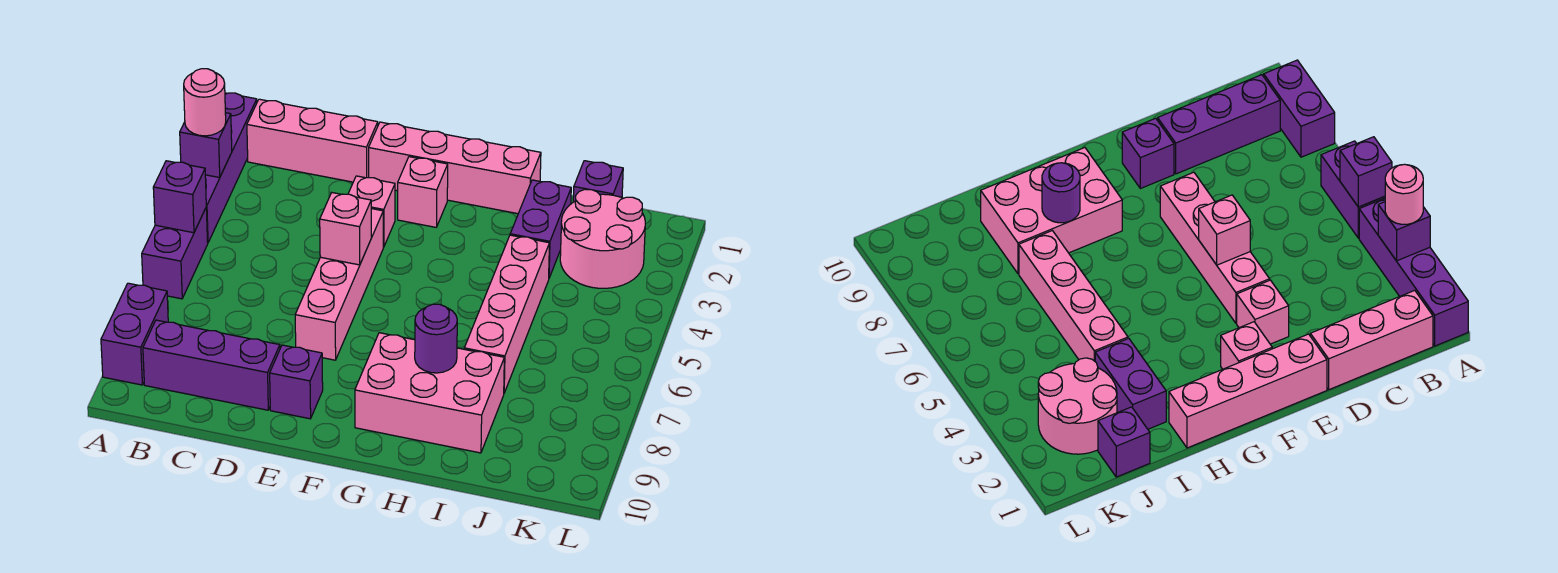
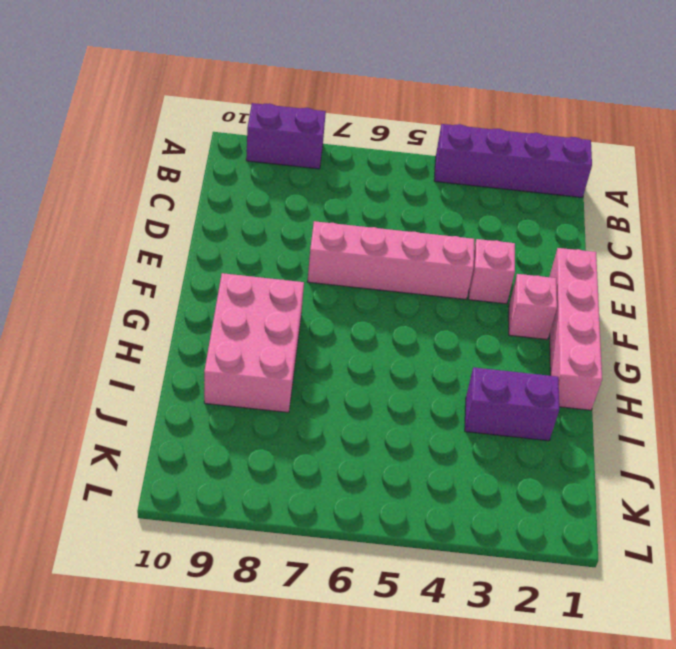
none -> purple brick A5:A6 level 1
none -> pink brick B1:D1 level 1
none -> purple brick B9:D9 level 1

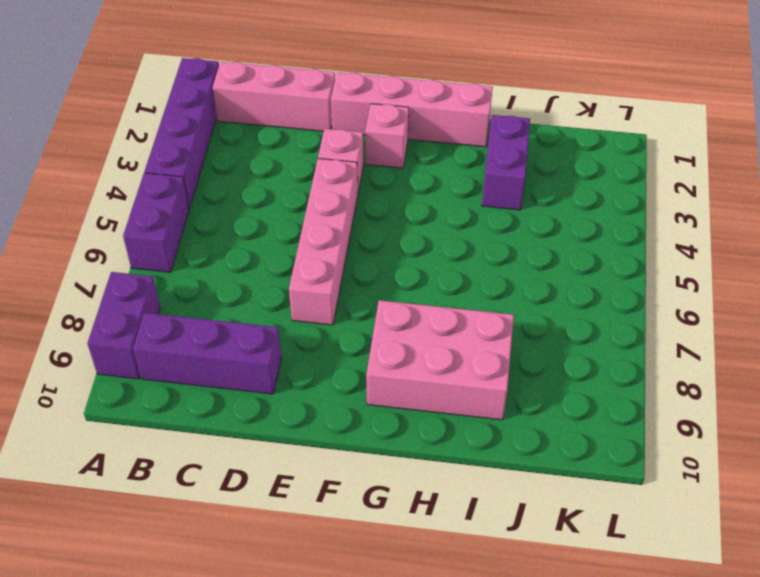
none -> purple brick E9 level 1
none -> pink brick I4:I7 level 1
none -> purple brick J1 level 1

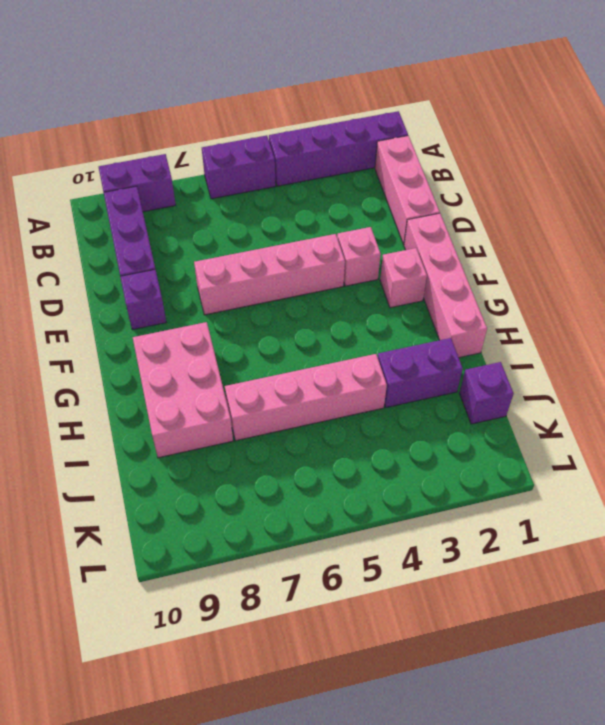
none -> pink round brick J2:K3 level 1
none -> purple brick A3 level 2
none -> purple brick A5 level 2

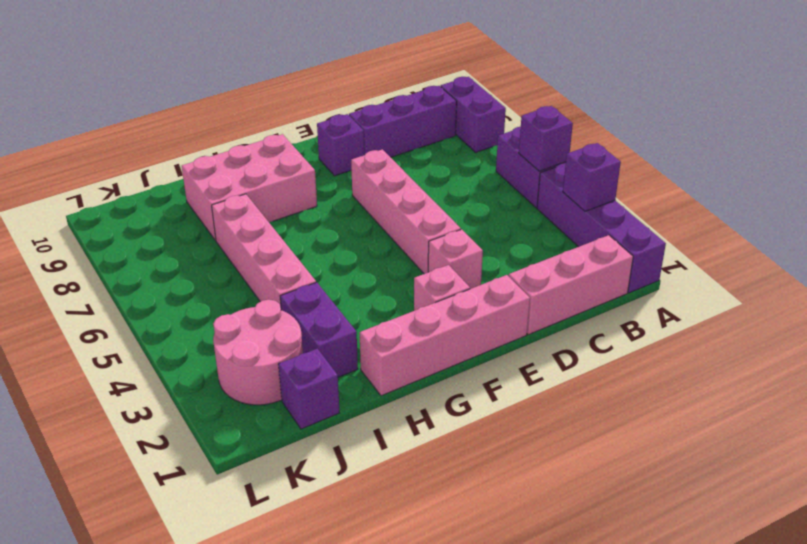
none -> pink brick E5 level 2
none -> purple round brick H8 level 2
none -> pink round brick A3 level 3

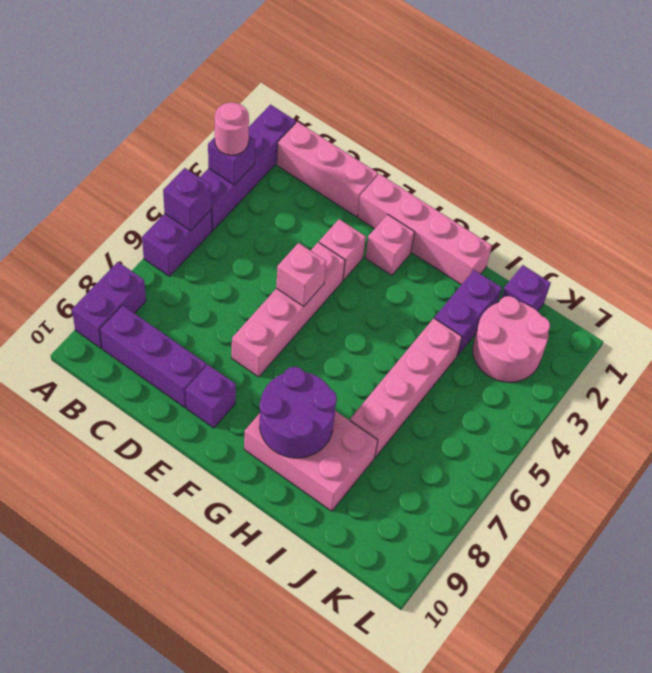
purple round brick G8:H9 level 2 -> purple round brick H8 level 2

